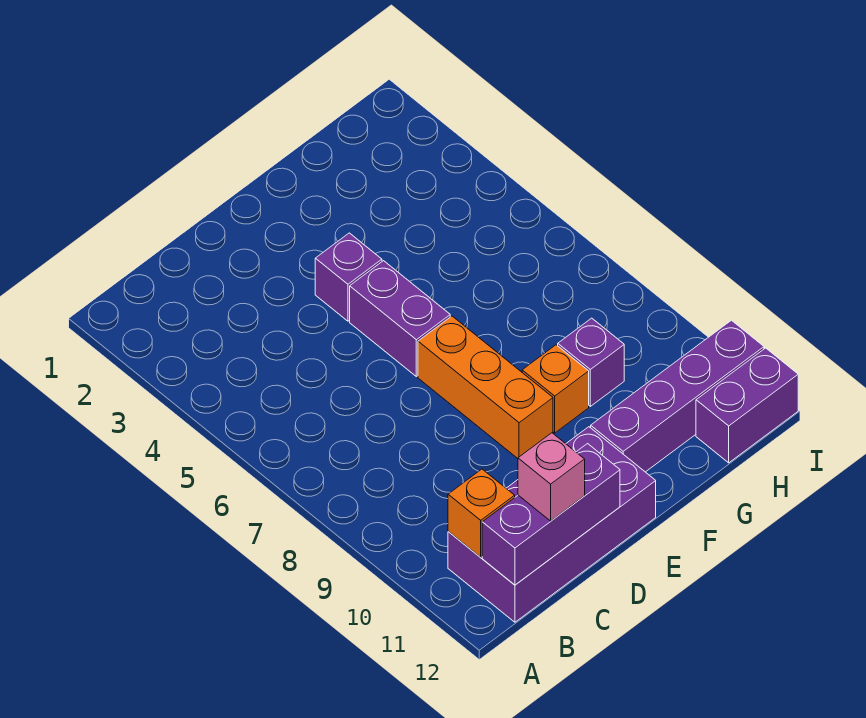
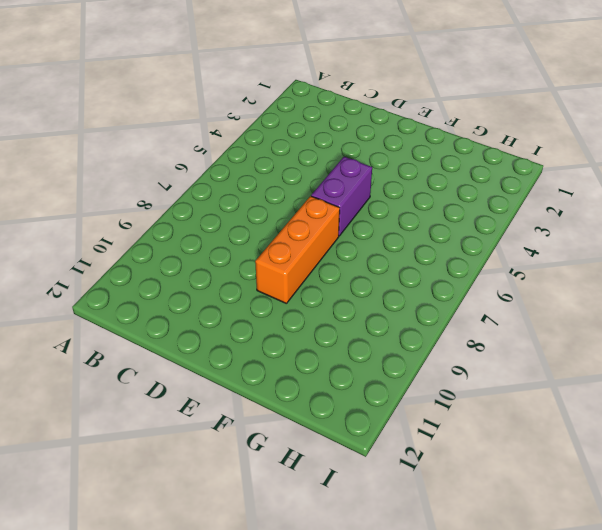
none -> purple brick B11:E12 level 1
none -> purple brick E4 level 1

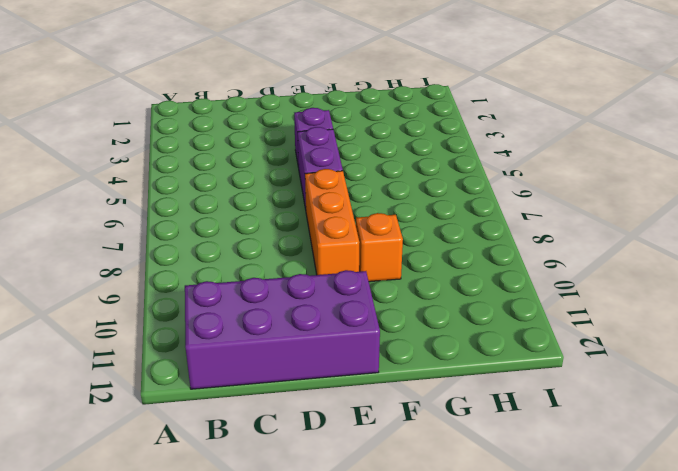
none -> purple brick F11:I11 level 1
none -> purple brick G9 level 1

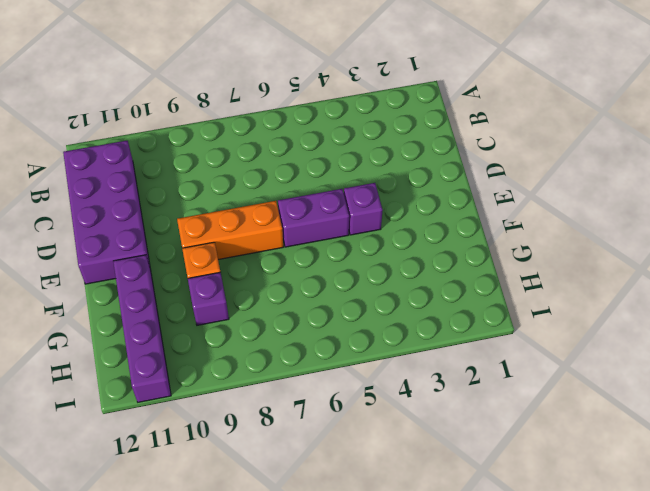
none -> purple brick H12:I12 level 1
none -> orange brick B11 level 2

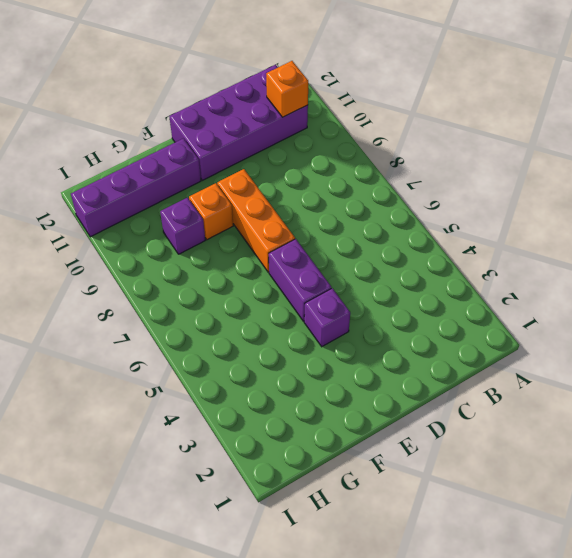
none -> purple brick H12:I12 level 1
none -> purple brick B12:D12 level 2

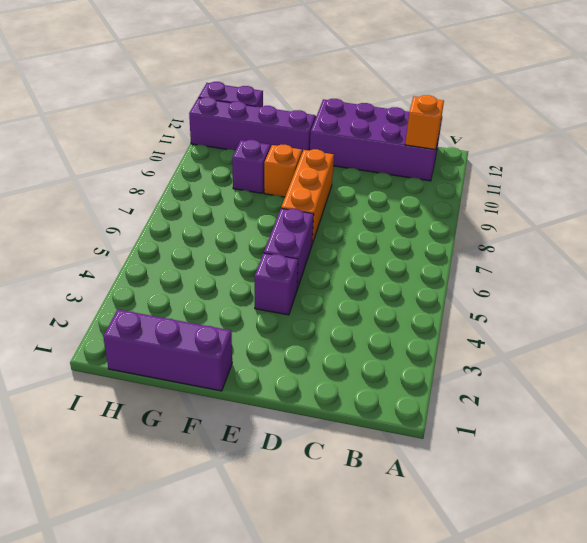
purple brick F1:H1 level 1 -> purple brick B12:D12 level 2
none -> pink brick C12 level 3

